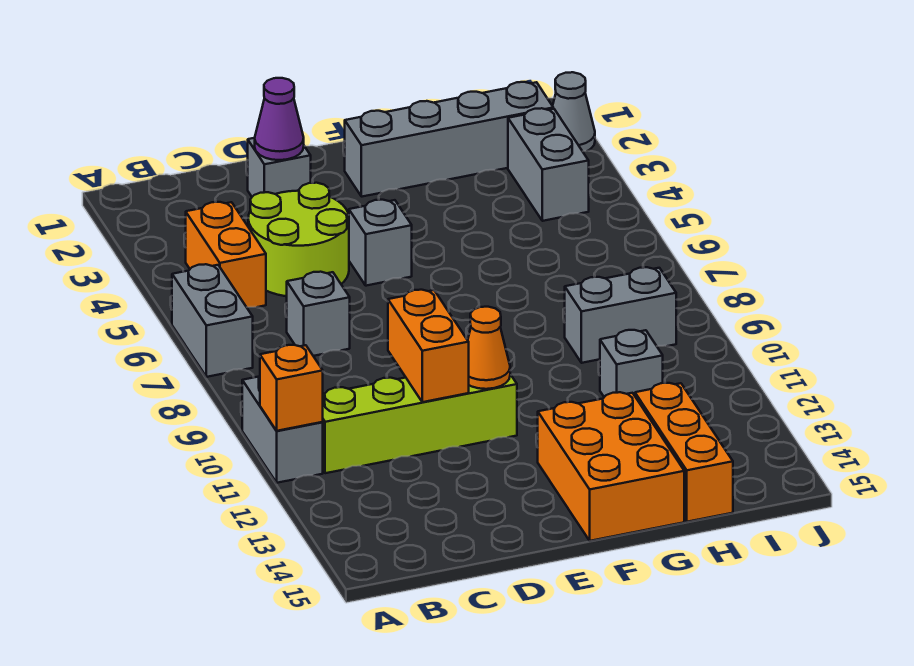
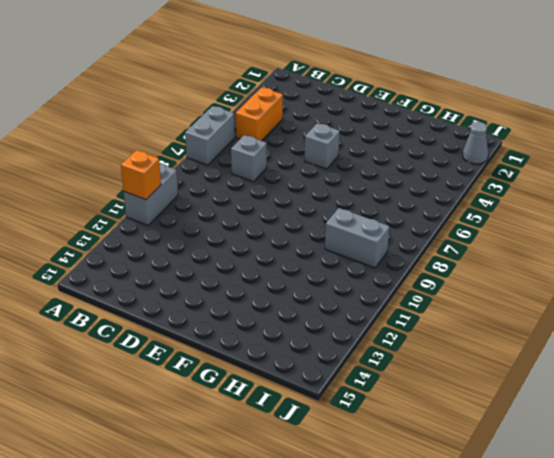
none -> lime brick B11:E11 level 1
none -> lime round brick C4:D5 level 1
none -> grey brick D2 level 1

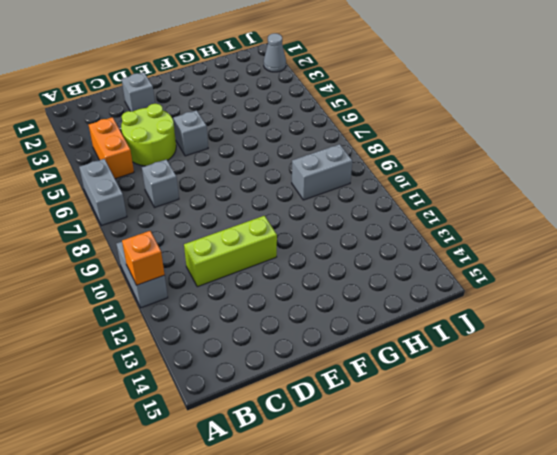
lime brick C11:E11 level 1 -> lime brick B11:E11 level 1
none -> grey brick F2:I2 level 1
none -> orange brick F13:G15 level 1
none -> grey brick H11 level 1

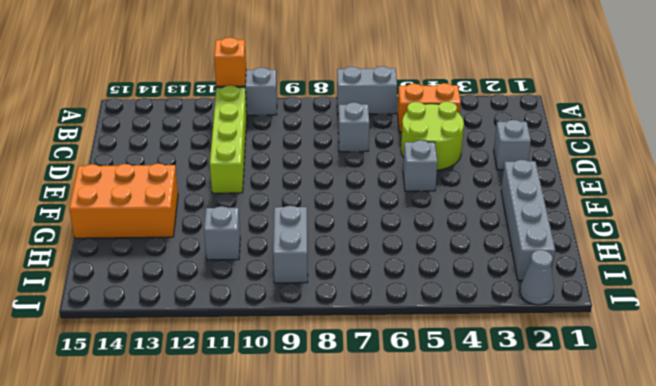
none -> orange brick H13:H15 level 1
none -> grey brick I3:I4 level 1
none -> purple cone D2 level 2

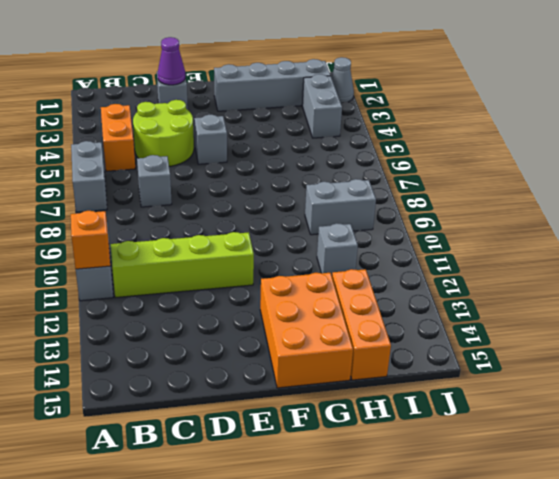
none -> orange brick D10:D11 level 2
none -> orange cone E11 level 2

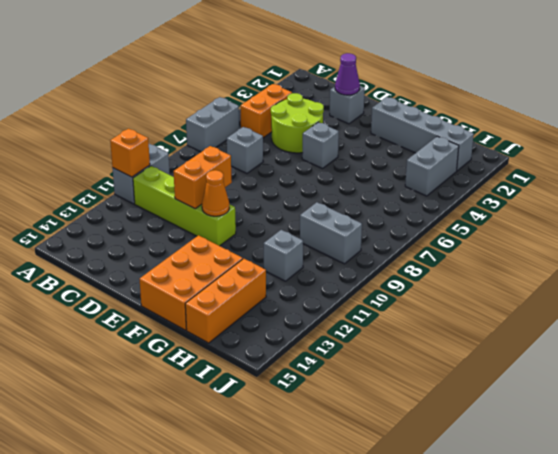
none -> grey cone J2 level 1

